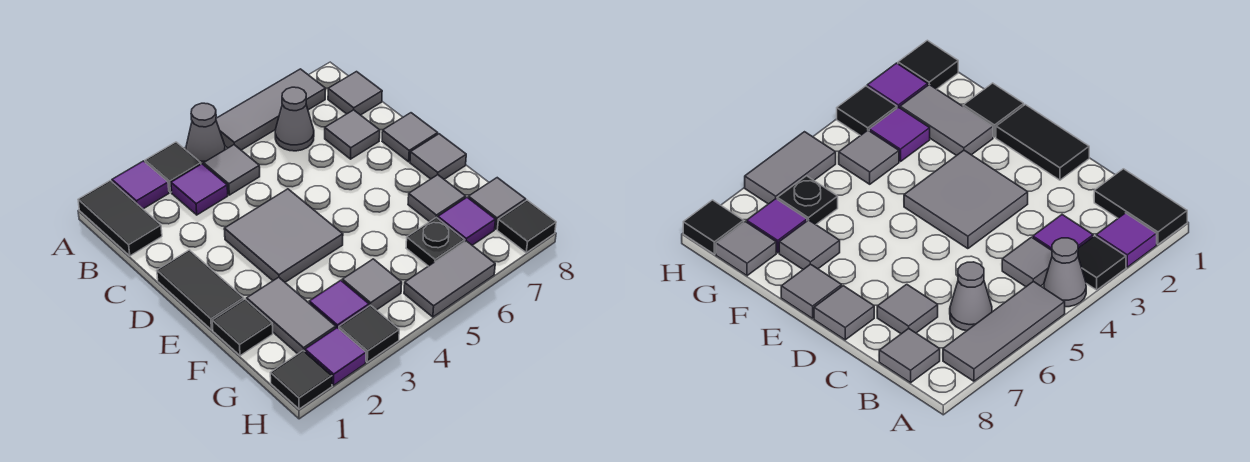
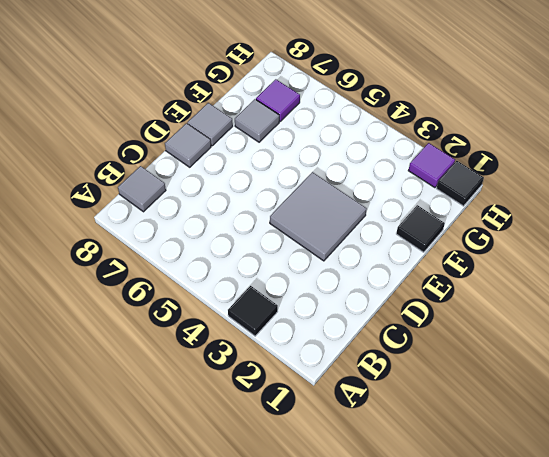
none -> black tile A1:B1 level 1
none -> purple tile A2 level 1
none -> grey cone A4 level 1

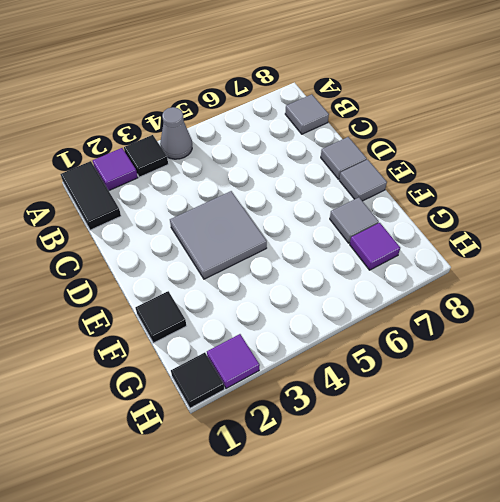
none -> grey tile A5:A7 level 1
none -> purple tile B3 level 1
none -> grey tile B4 level 1

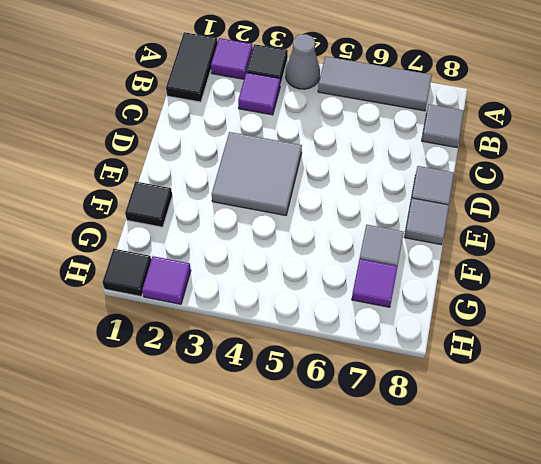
none -> grey tile B4 level 1
none -> grey cone B6 level 1
none -> grey tile C7 level 1

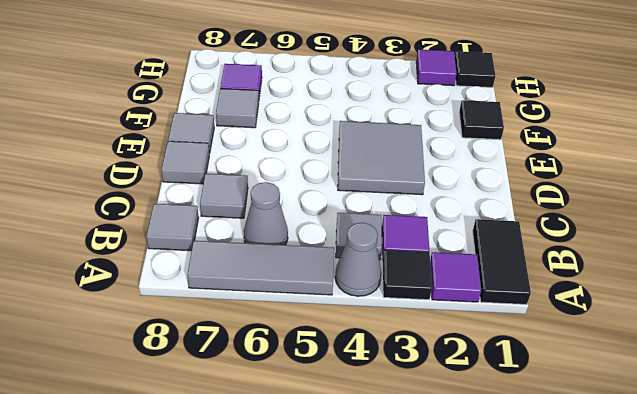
none -> black tile D1:E1 level 1
none -> grey tile F2:G2 level 1
none -> purple tile G3 level 1

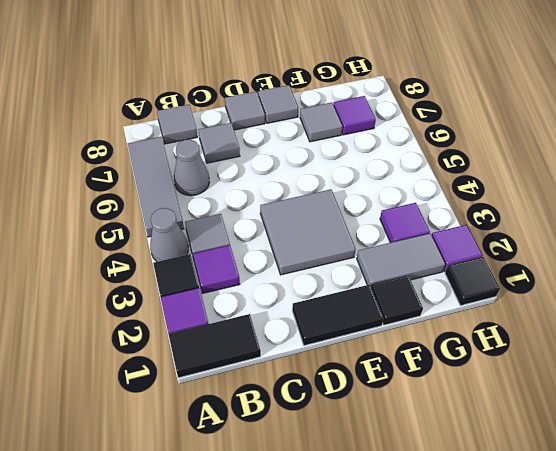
none -> grey tile G4 level 1
none -> black plate G6 level 1
none -> grey tile G8 level 1

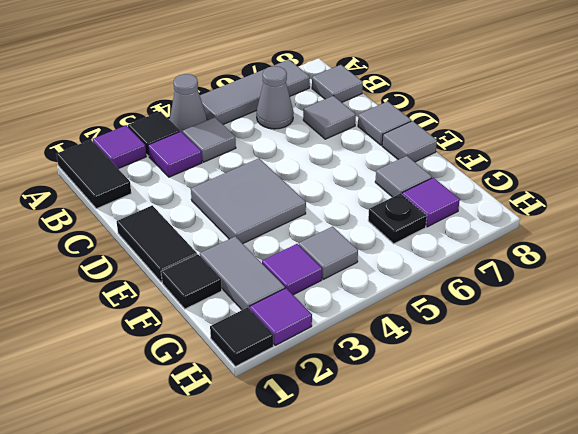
none -> grey tile G8 level 1
none -> black tile H3 level 1
none -> grey tile H5:H6 level 1

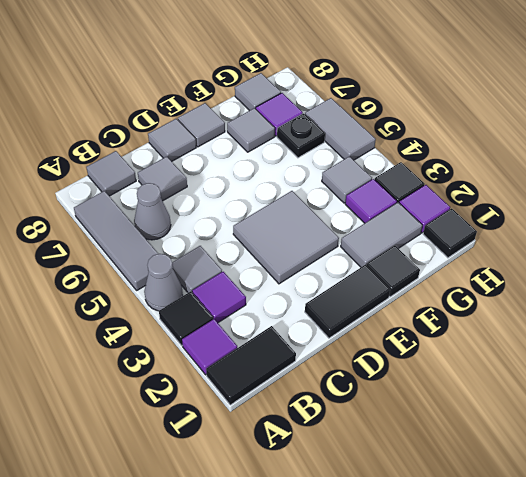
none -> black tile H8 level 1

